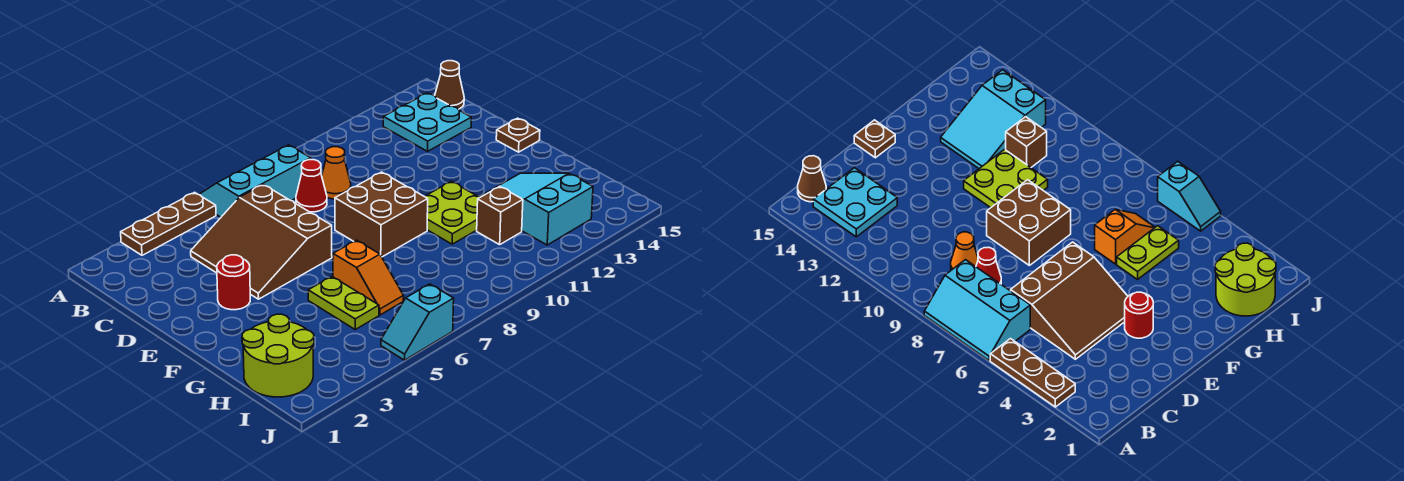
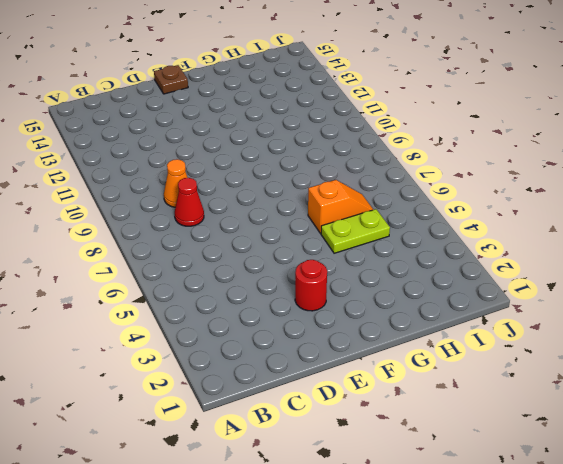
none -> brown plate A3:A5 level 1
none -> cyan slope A6:B8 level 1 top B
none -> cyan plate B13:C14 level 1

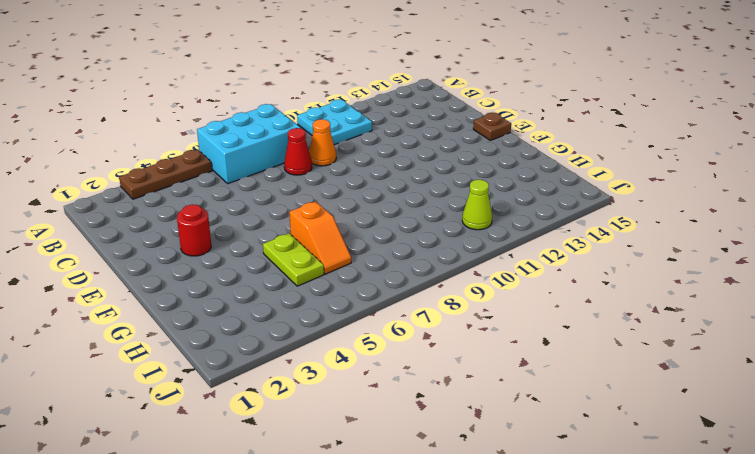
cyan brick A6:B8 level 1 -> cyan slope A6:B8 level 1 top B
cyan plate A10:B11 level 1 -> cyan plate B13:C14 level 1
lime cone I11 level 1 -> none
none -> brown cone B15 level 1
none -> brown slope C4:E6 level 1 top 6
none -> brown brick E8:F9 level 1

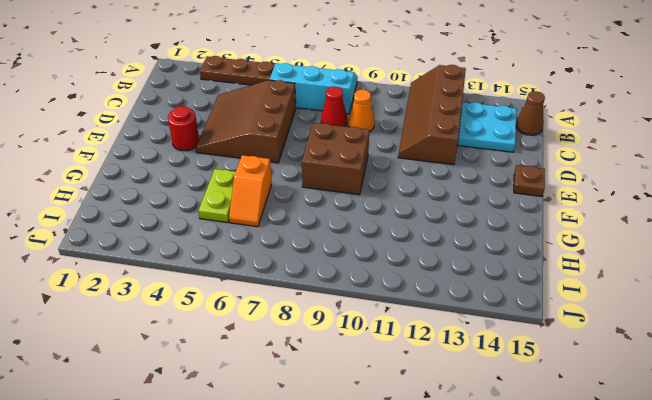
brown slope A11:D12 level 1 top 12 -> none
none -> lime plate F10:G11 level 1
none -> cyan slope G12:I13 level 1 top I
none -> lime round brick H1:I2 level 1

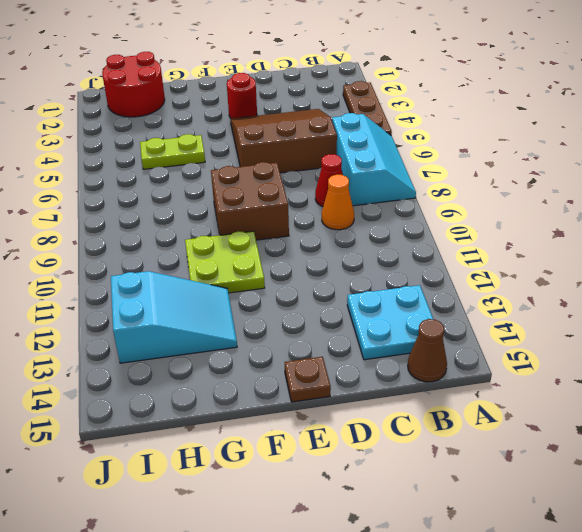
red round brick H1:I2 level 1 -> lime round brick H1:I2 level 1
none -> orange slope G6:H6 level 1 top G
none -> brown brick H11 level 1
none -> cyan slope J5:J6 level 1 top 6

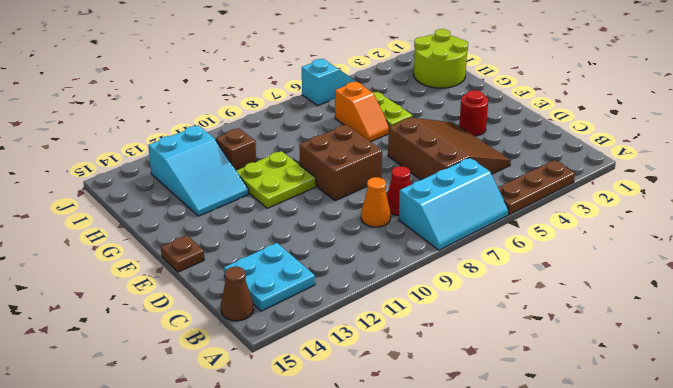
orange slope G6:H6 level 1 top H -> orange slope G6:H6 level 1 top G

